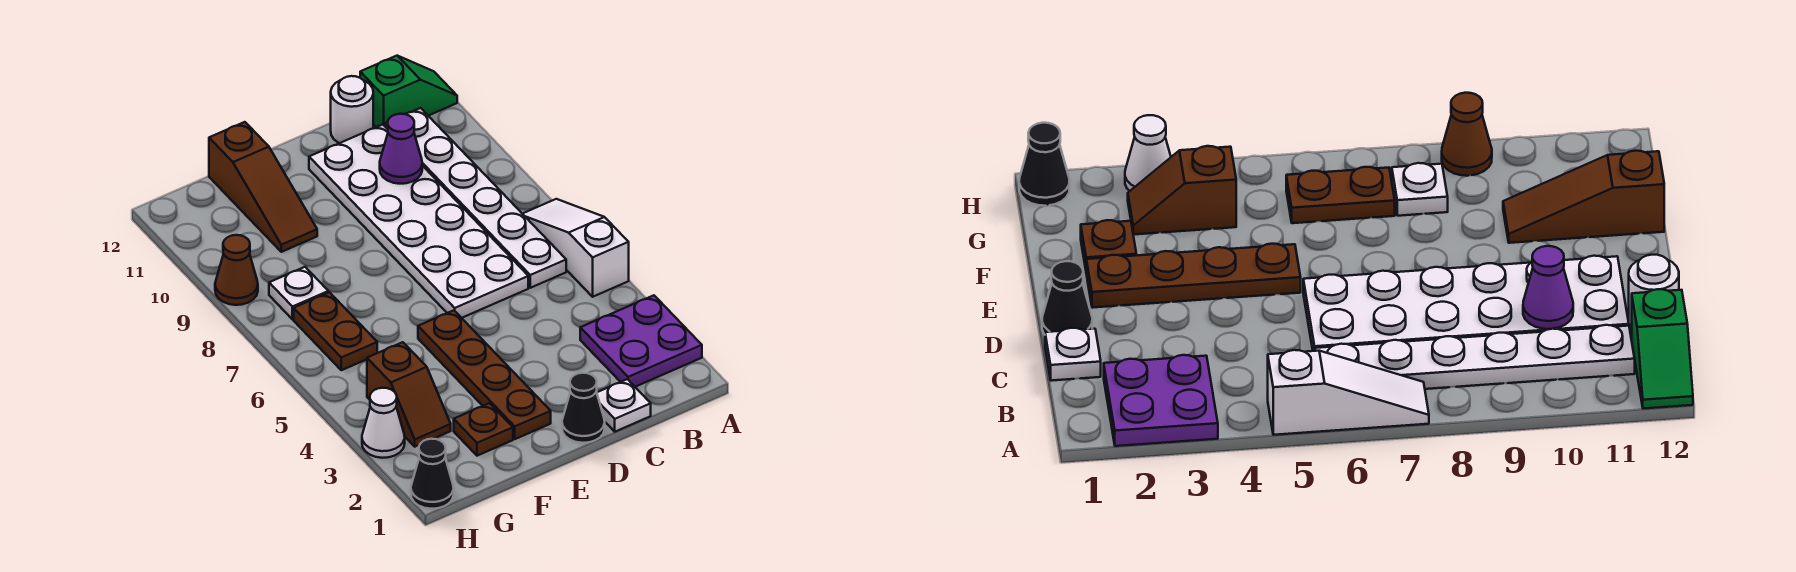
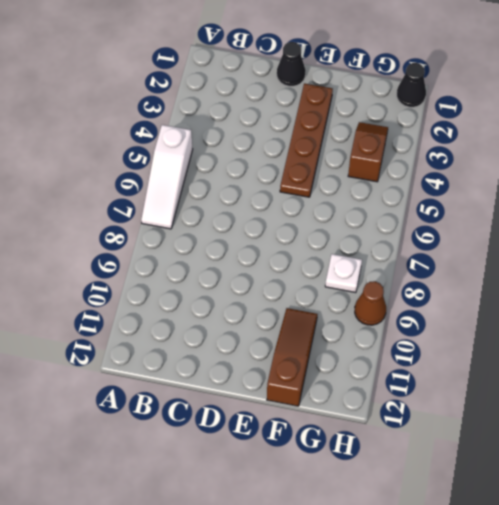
none -> purple plate A2:B3 level 1
none -> green slope A12:B12 level 1 top B
none -> white plate B6:B11 level 1

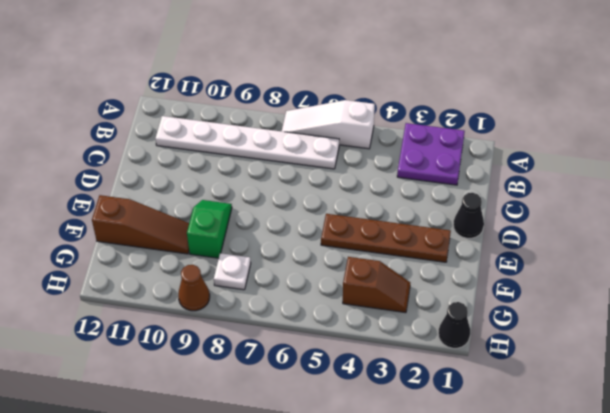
green slope E9:F9 level 1 top F -> green slope A12:B12 level 1 top B
none -> white plate C1 level 1
none -> white plate C6:D11 level 1
none -> white round brick C12 level 1

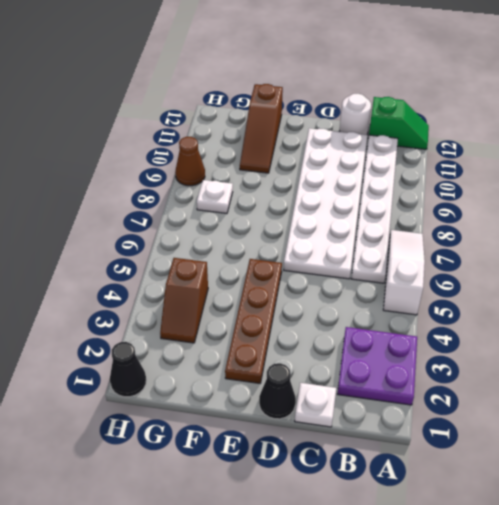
none -> brown plate F2 level 1
none -> brown plate G6:G7 level 1
none -> white cone H3 level 1

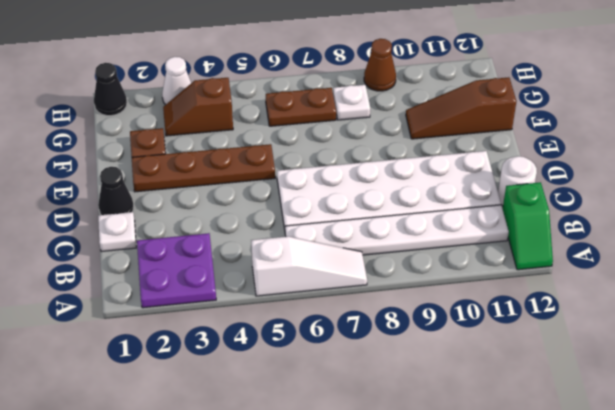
none -> purple cone C10 level 2

